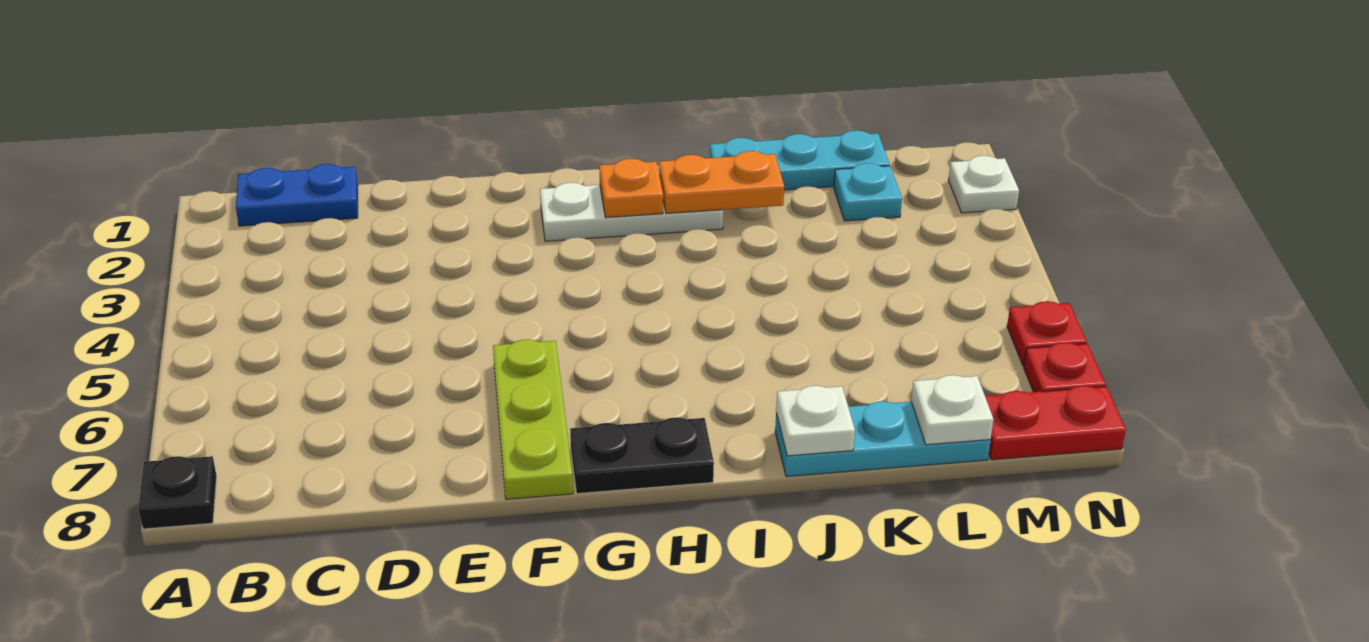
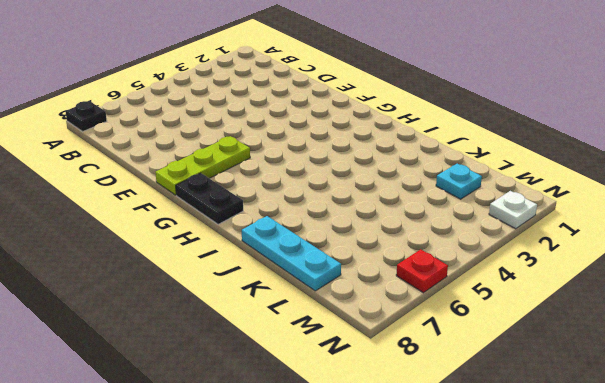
none -> blue plate B1:C1 level 1
none -> white plate G2:I2 level 1
none -> cyan plate J1:L1 level 1

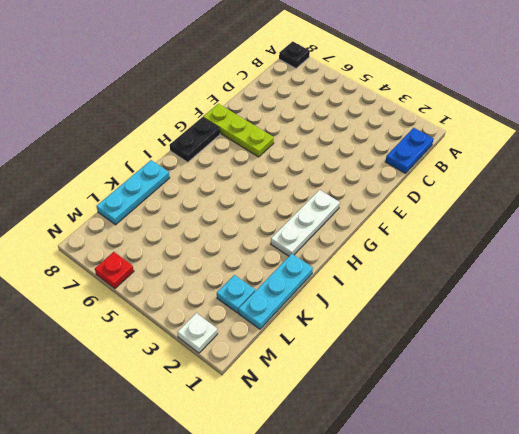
none -> red plate M8:N8 level 1
none -> red plate N7 level 1
none -> orange plate H2 level 2

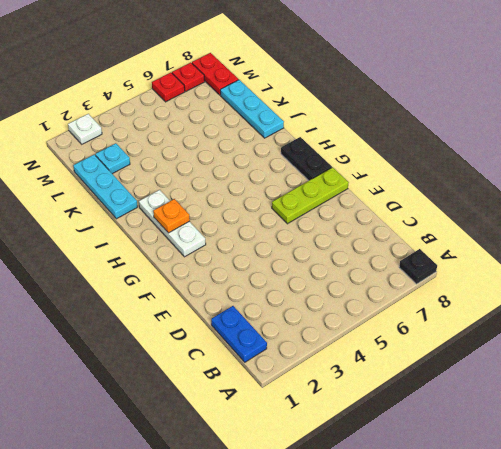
none -> orange plate I2:J2 level 2
none -> white plate J8 level 2
none -> white plate L8 level 2

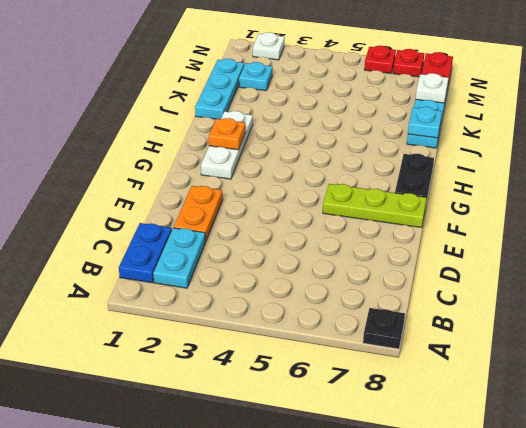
cyan plate B2:C2 level 1 -> none
orange plate D2:E2 level 1 -> orange plate I2:J2 level 2
cyan plate J8 level 2 -> white plate J8 level 2

